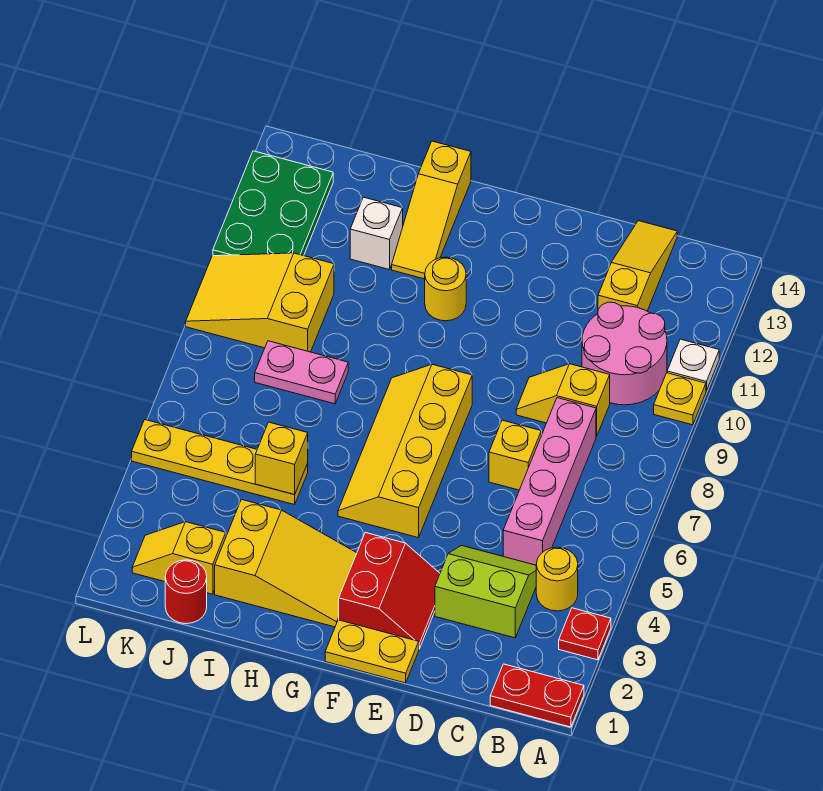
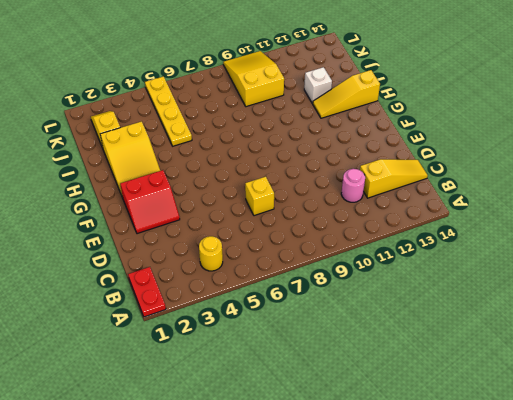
pink round brick C11 level 1 -> pink round brick B10:C11 level 1
none -> red plate A3 level 1
none -> yellow plate A10 level 1
none -> white plate A11 level 1

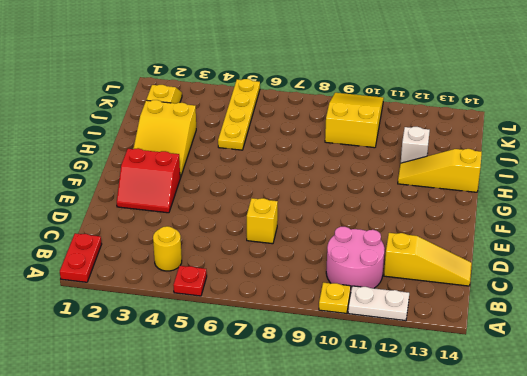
red plate A5 level 1 -> red plate A3 level 1
white plate A11:A12 level 1 -> white plate A11 level 1
none -> lime slope C3:D4 level 1 top 3
none -> pink brick C5:C8 level 1
none -> yellow slope C9:D9 level 1 top C

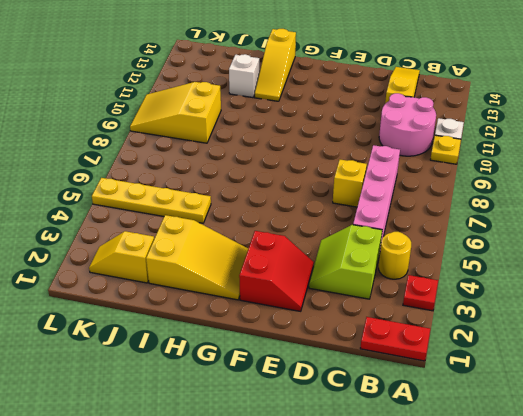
lime slope C3:D4 level 1 top C -> lime slope C3:D4 level 1 top 3
none -> yellow slope C9:D9 level 1 top C
none -> yellow plate E1:F1 level 1
none -> yellow slope F5:G8 level 1 top F

